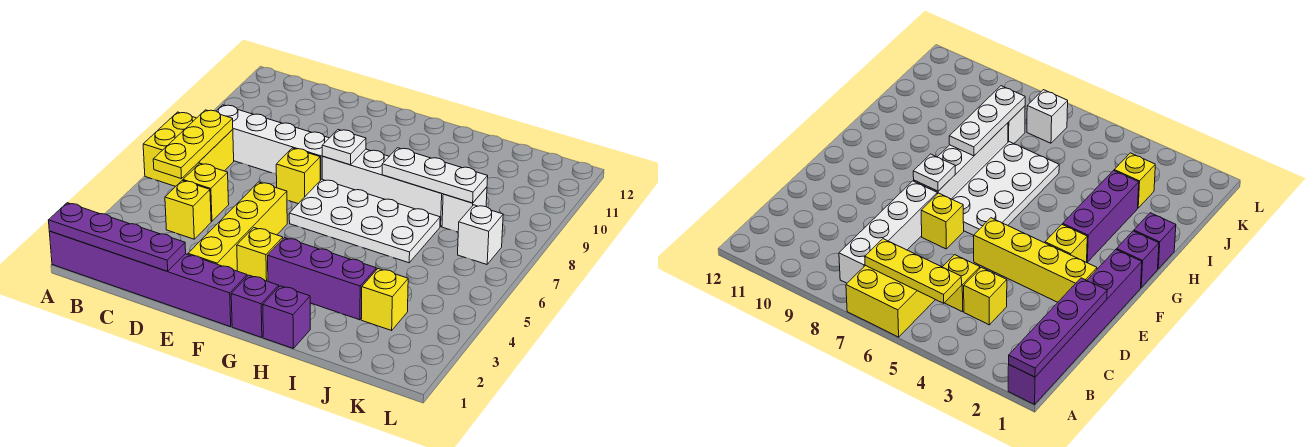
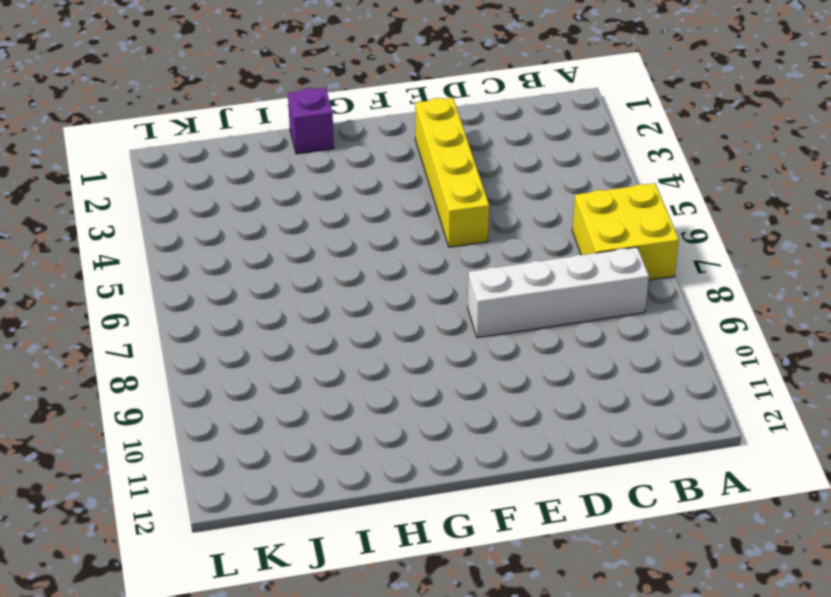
none -> purple brick A1:F1 level 1
none -> yellow brick C4 level 1
none -> yellow brick C5 level 1

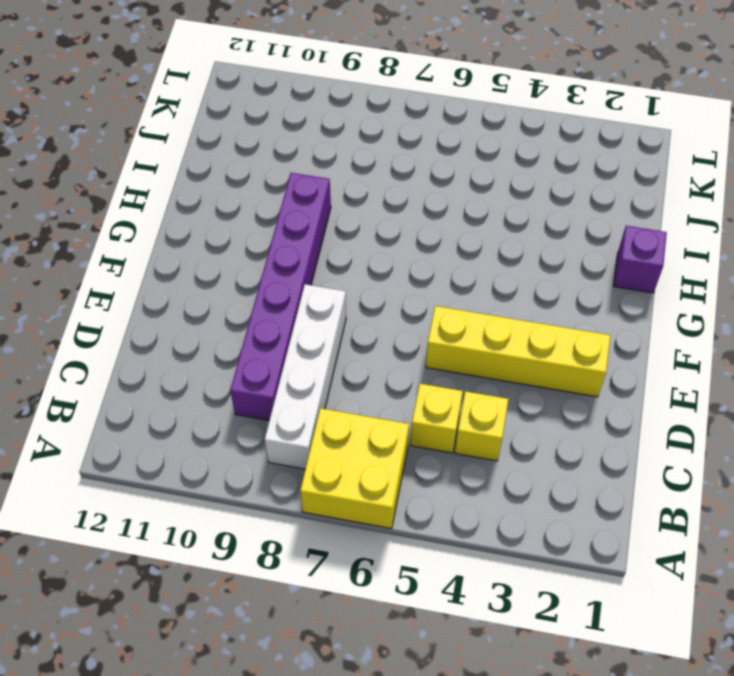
purple brick C9:H9 level 1 -> purple brick A1:F1 level 1
none -> yellow brick E7 level 1
none -> yellow brick F3 level 1
none -> white plate F6:I7 level 1

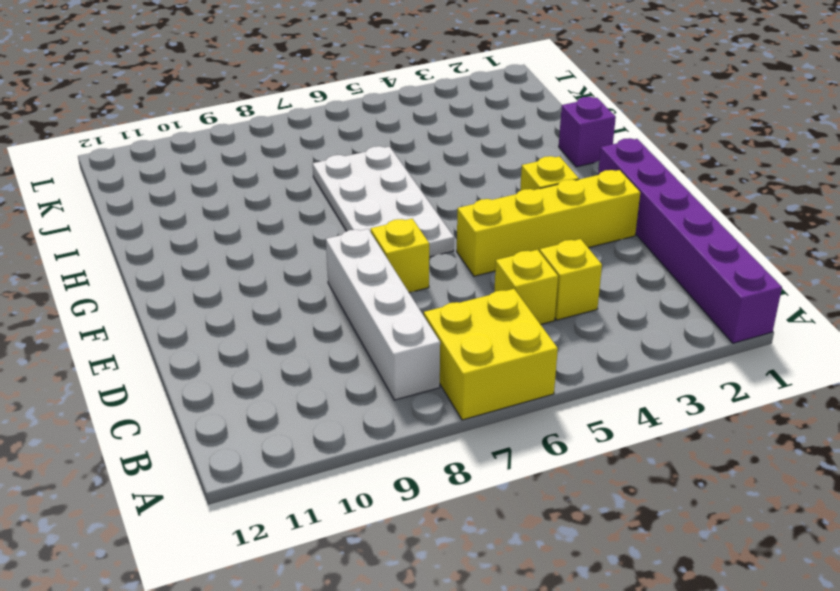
none -> white brick F8:I8 level 1
none -> purple brick G1 level 1
none -> purple brick G3:I3 level 1

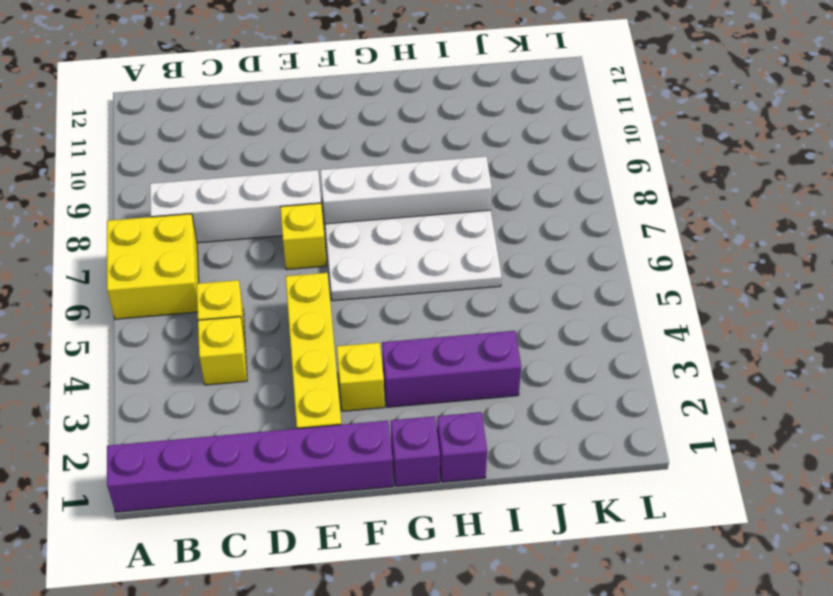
none -> yellow brick J3 level 1
none -> white brick J8 level 1
none -> white brick K7 level 1

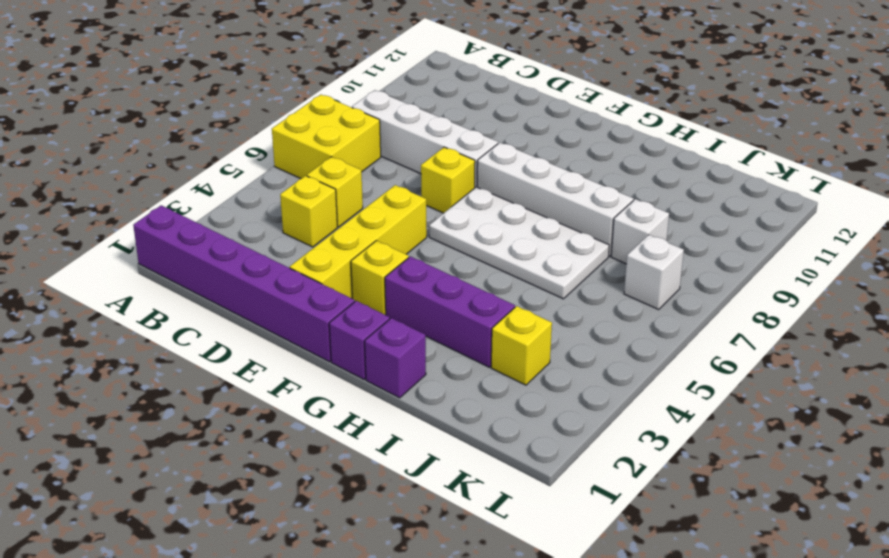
none -> purple plate A1:D1 level 2
none -> yellow plate B5:B7 level 2
none -> white plate F8 level 2

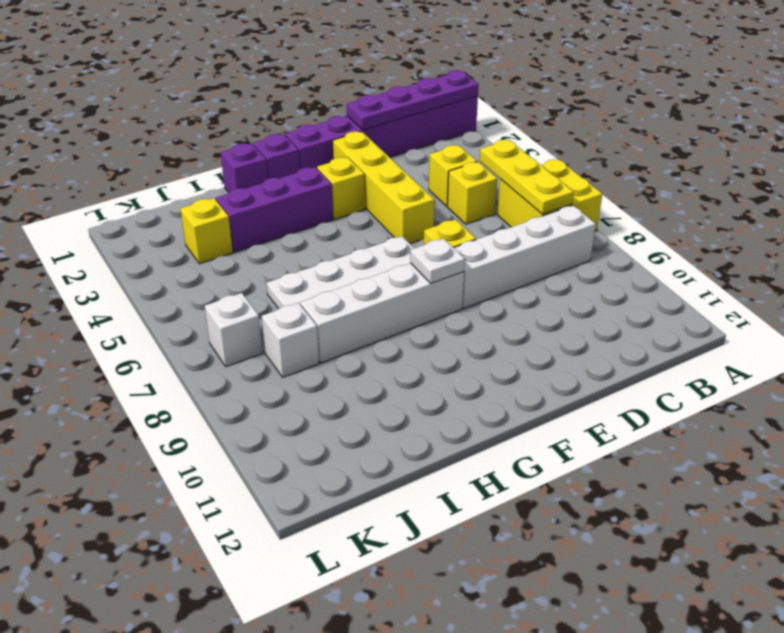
none -> white plate H8:J8 level 2

